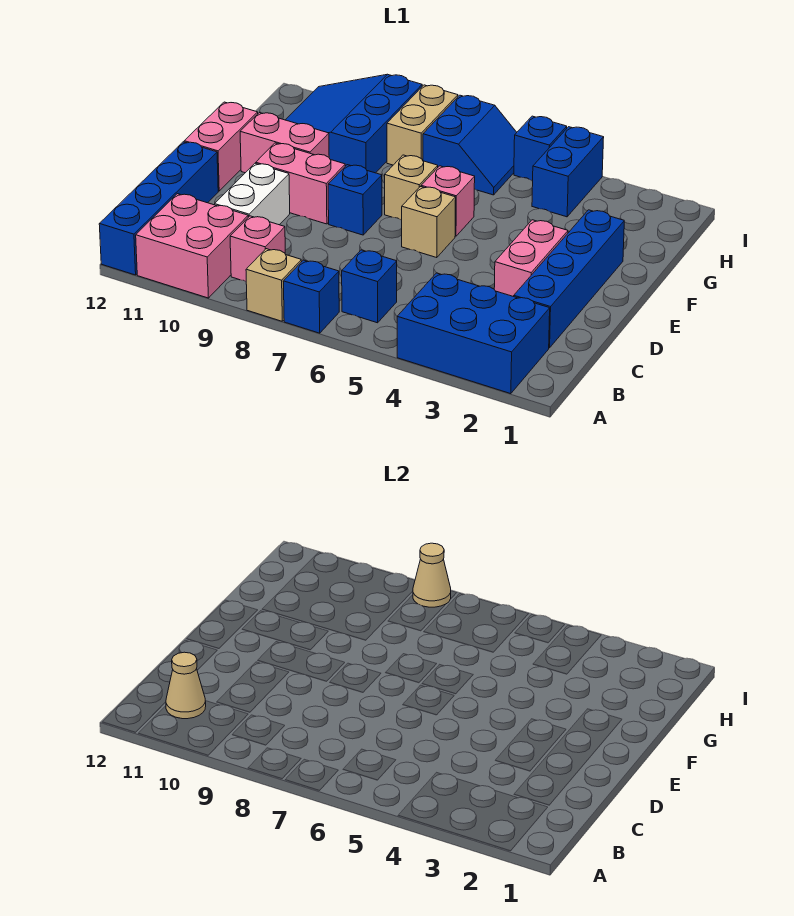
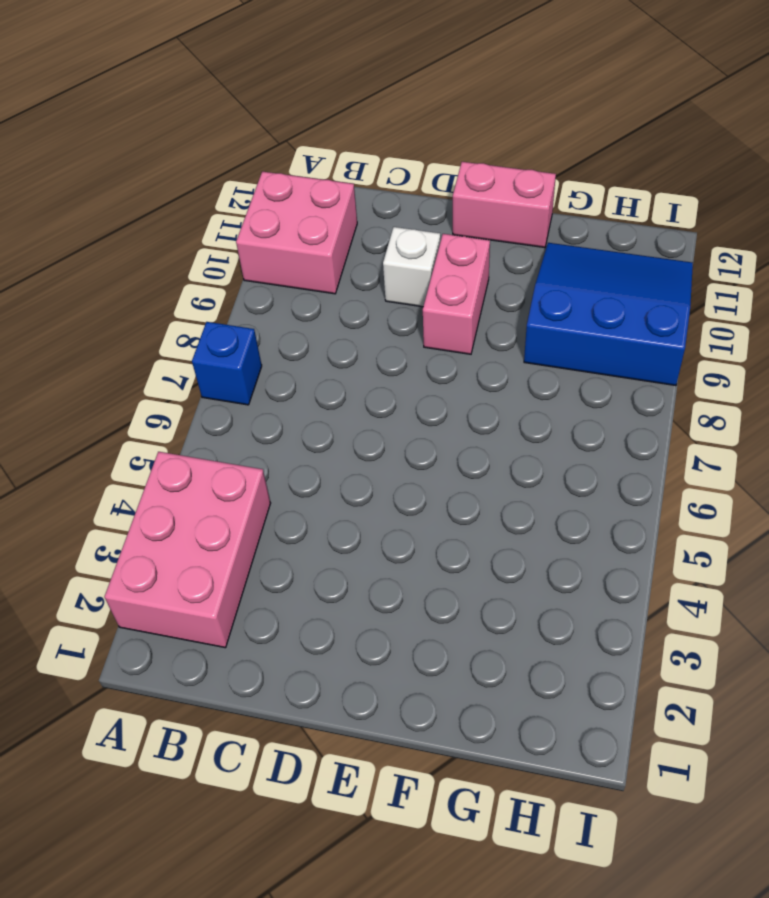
pink brick A2:B4 level 1 -> blue brick A2:B4 level 1
white brick D10 level 1 -> white brick C10:D10 level 1
none -> tan brick A8 level 1
none -> blue brick A12:D12 level 1
none -> blue brick B6 level 1

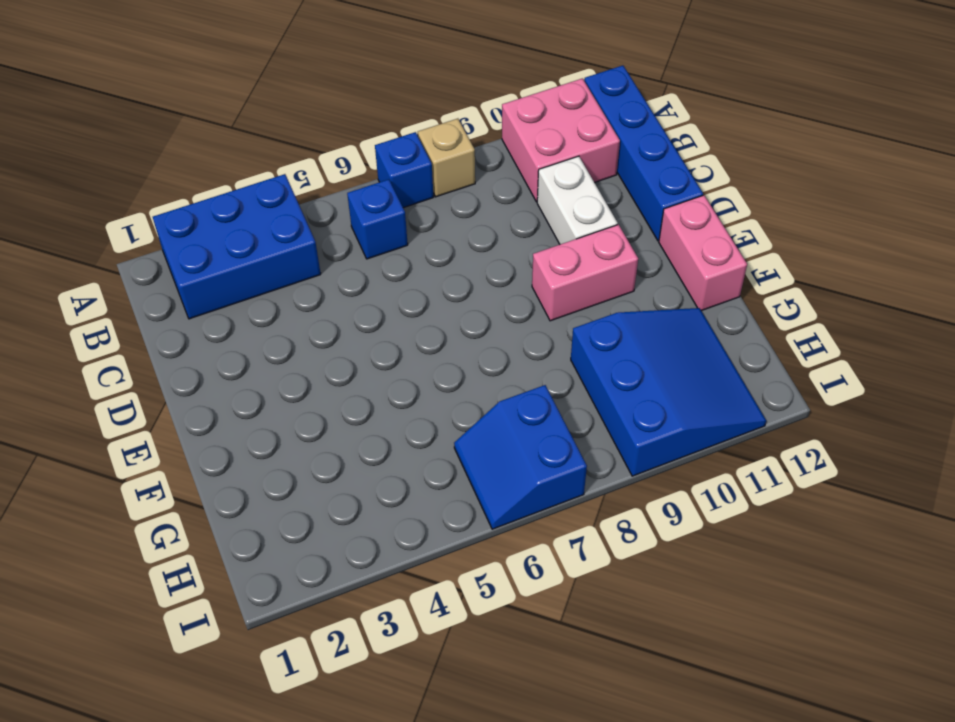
none -> pink brick B9 level 1
none -> blue brick C2:F2 level 1
none -> pink brick D3:E3 level 1

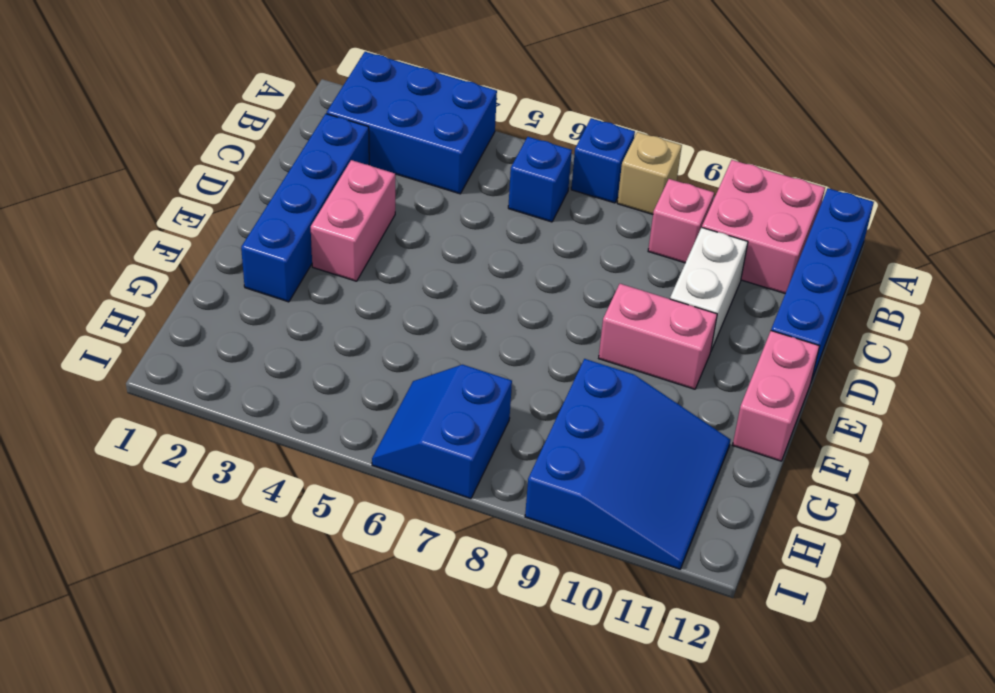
none -> tan brick E6 level 1
none -> blue brick E8 level 1
none -> pink brick F6 level 1

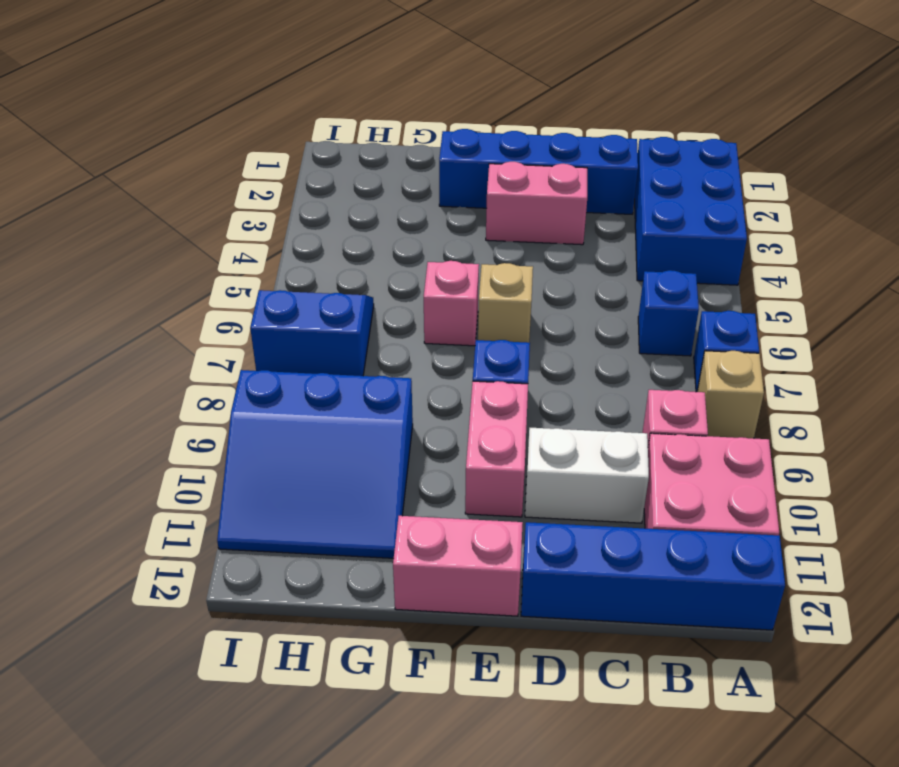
none -> tan brick F7 level 1
none -> pink brick F10:F11 level 1
none -> blue brick H4:I4 level 1

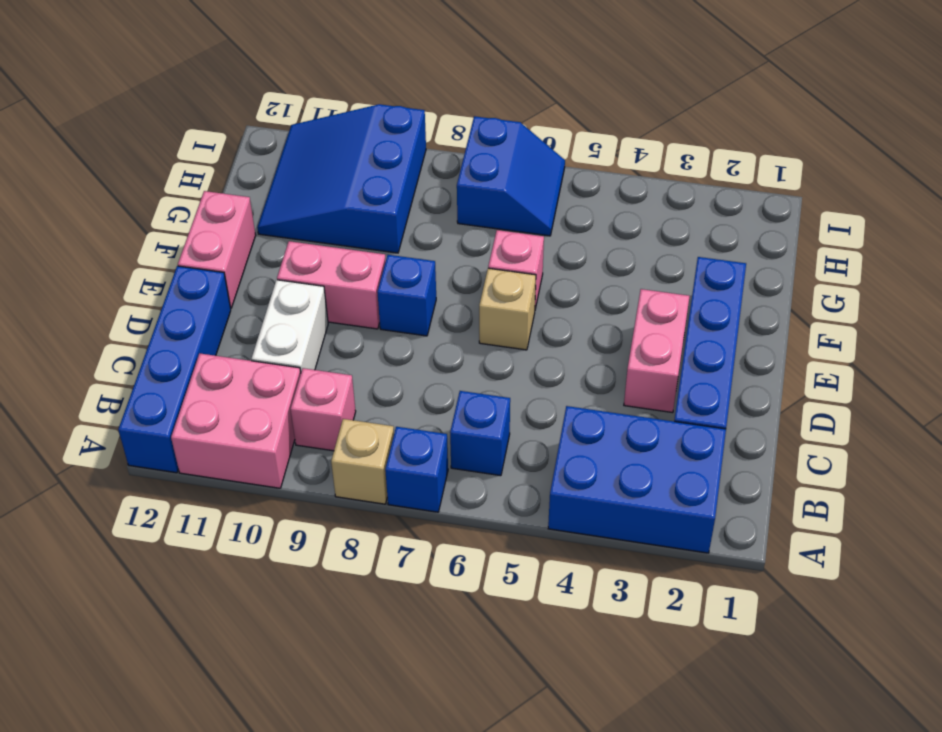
none -> tan brick F7 level 1
none -> pink brick F10:F11 level 1
none -> blue brick H4:I4 level 1

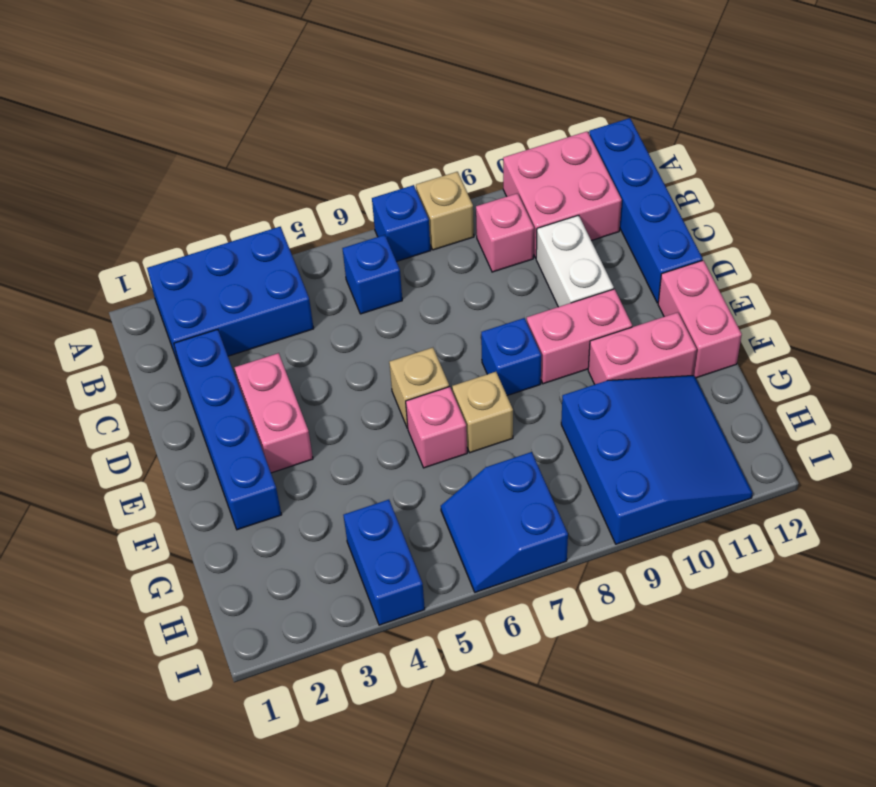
none -> tan brick H8:I8 level 1
none -> blue brick I5 level 1
none -> tan cone B11 level 2

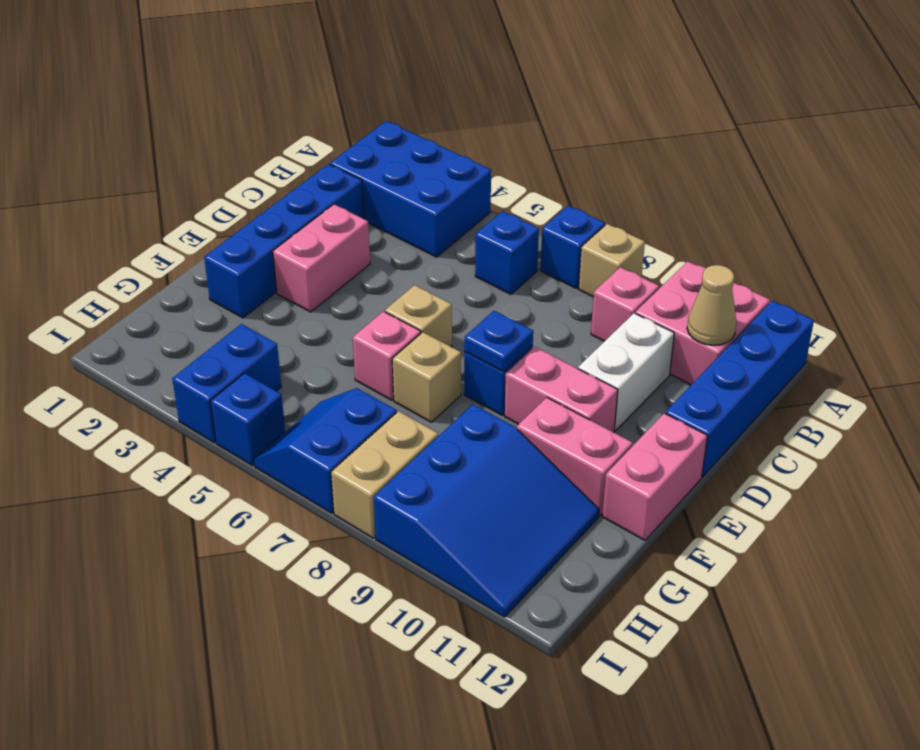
blue plate E8 level 2 -> none
none -> tan cone I8 level 2

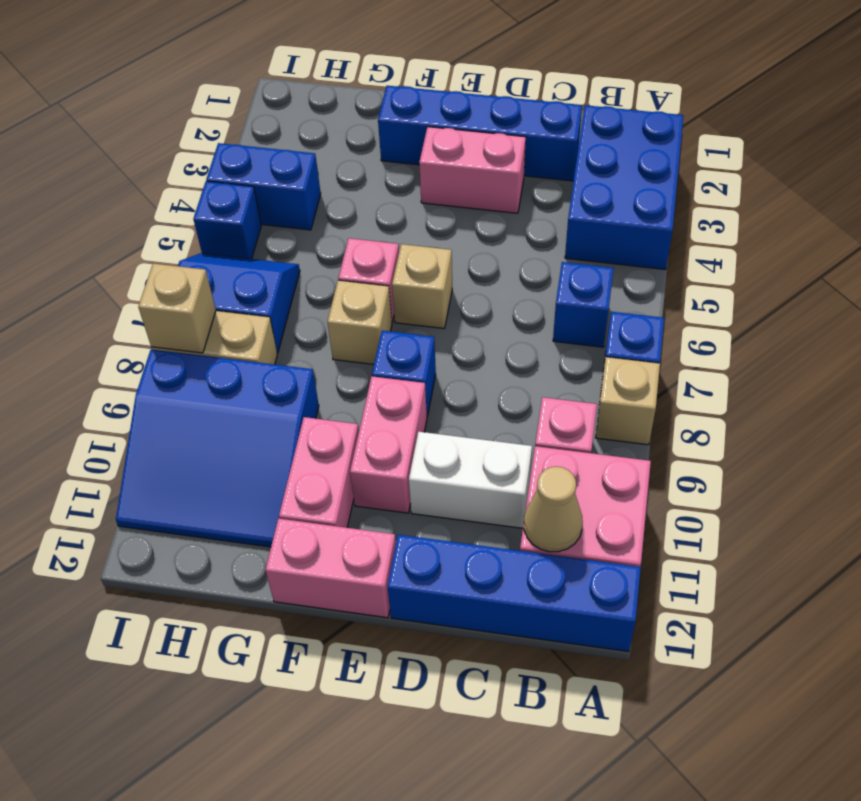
tan brick I8 level 2 -> tan cone I8 level 2

